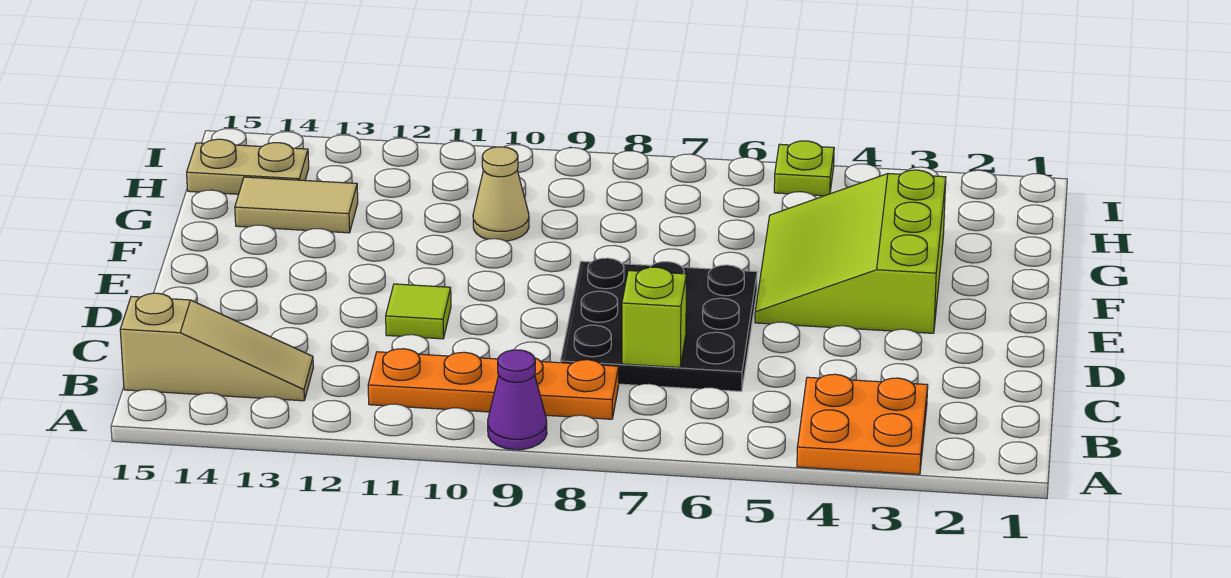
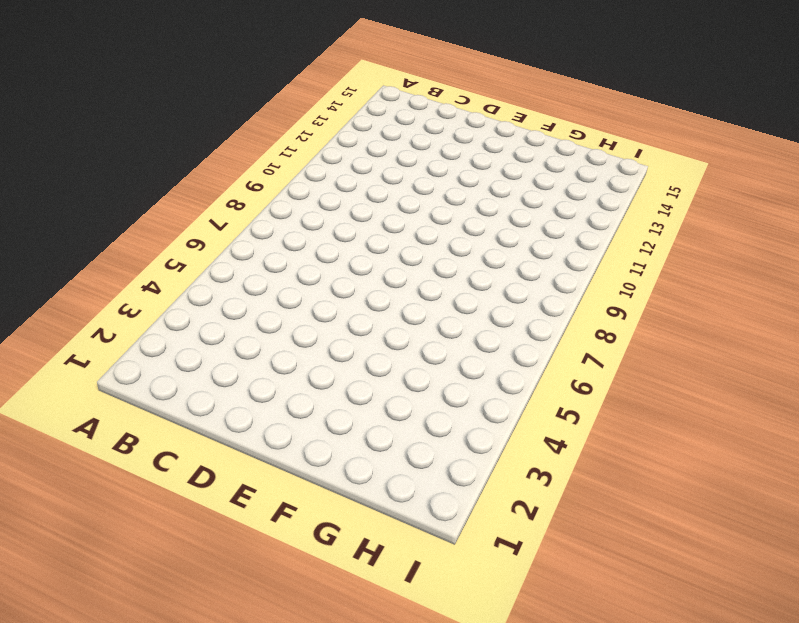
none -> orange plate A3:B4 level 1
none -> purple cone A9 level 1
none -> orange plate B8:B11 level 1

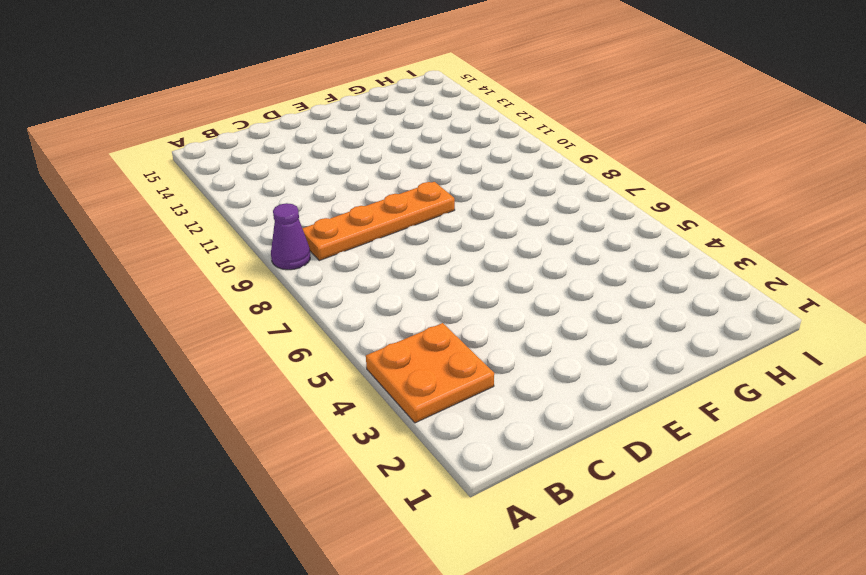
orange plate B9:E9 level 1 -> orange plate B8:B11 level 1
none -> tan slope B13:B15 level 1 top 15
none -> black plate C6:E8 level 1
none -> lime tile D11 level 1

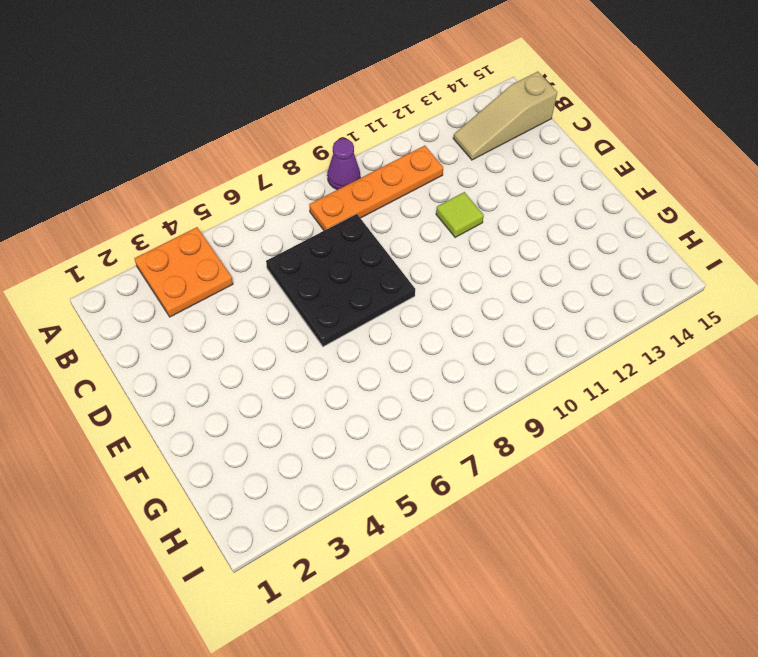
none -> lime slope E3:G5 level 1 top 3
none -> tan cone G10 level 1
none -> tan tile G13:G14 level 1

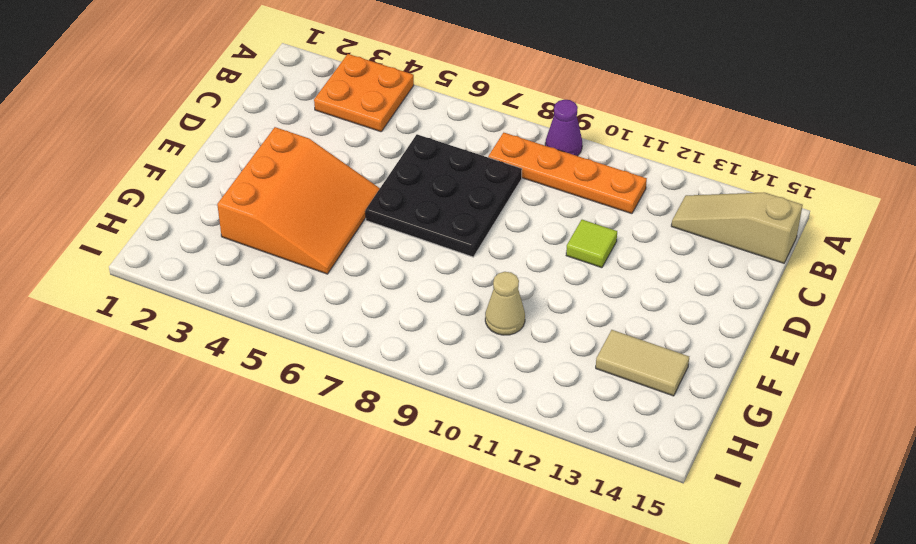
orange slope E3:G5 level 1 top 3 -> lime slope E3:G5 level 1 top 3
none -> tan plate H14:H15 level 1
none -> lime plate I5 level 1
none -> lime brick C7 level 2

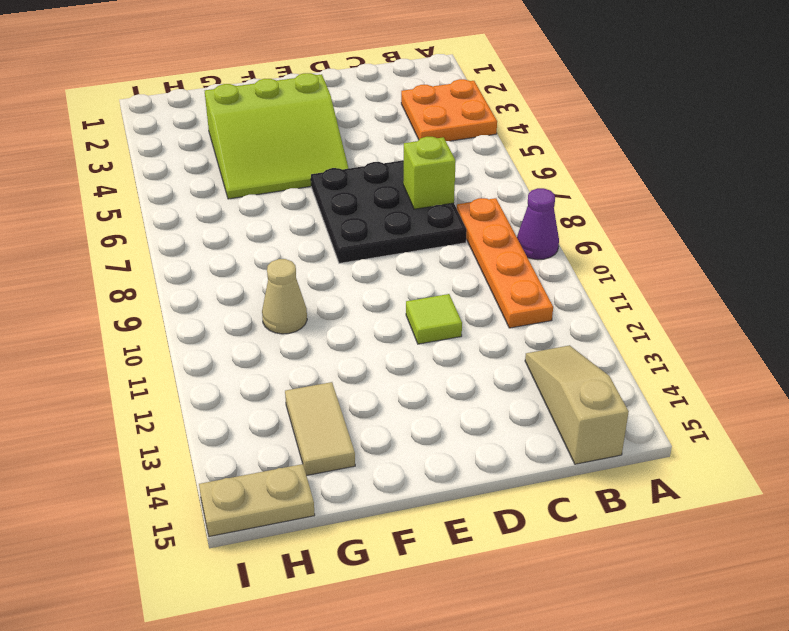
tan plate H15:I15 level 1 -> tan plate H14:H15 level 1
none -> lime plate I5 level 1

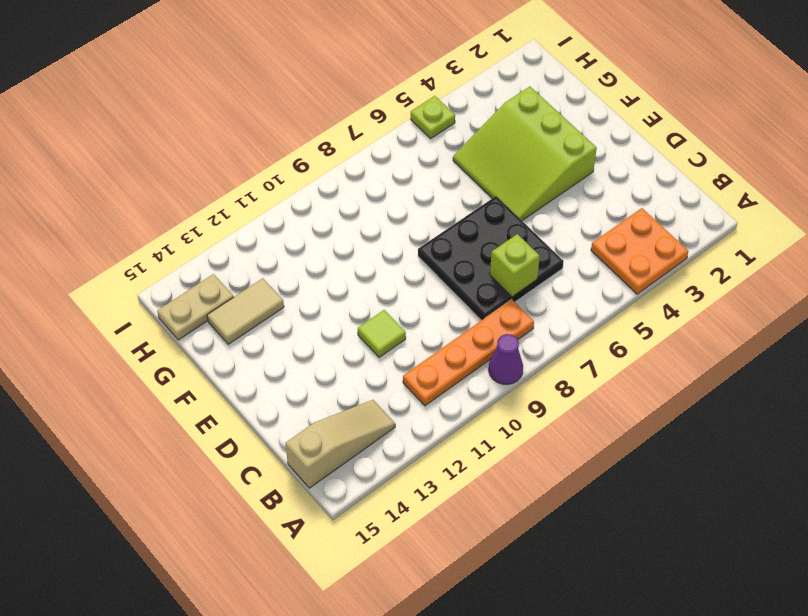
none -> tan cone G10 level 1

